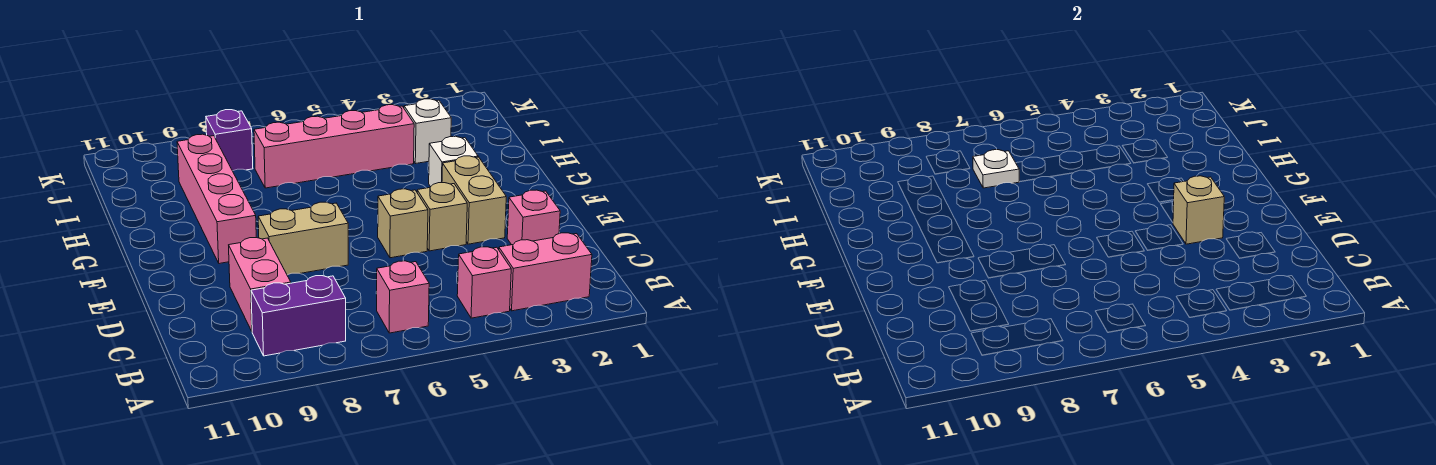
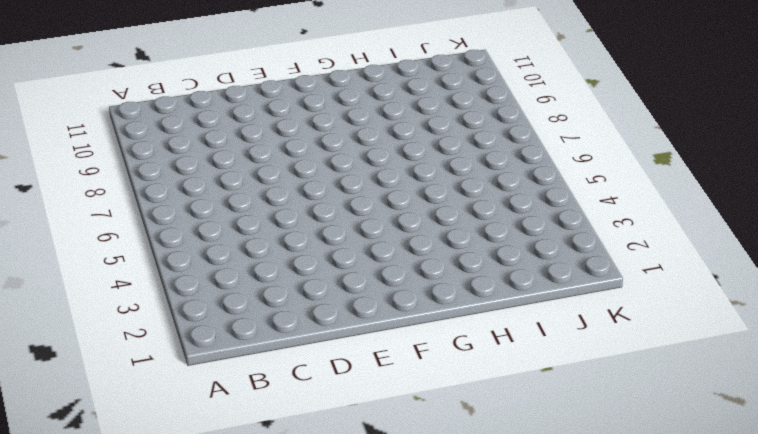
none -> pink brick B2:B3 level 1
none -> pink brick B4 level 1
none -> pink brick B6 level 1

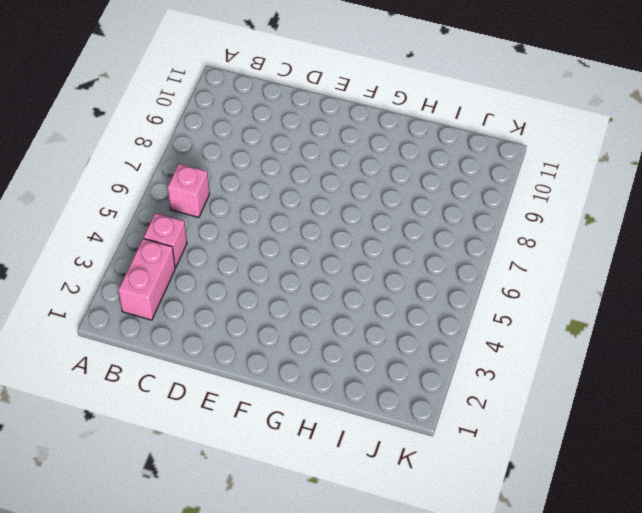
none -> purple brick B8:B9 level 1
none -> pink brick C9:D9 level 1
none -> pink brick D2 level 1

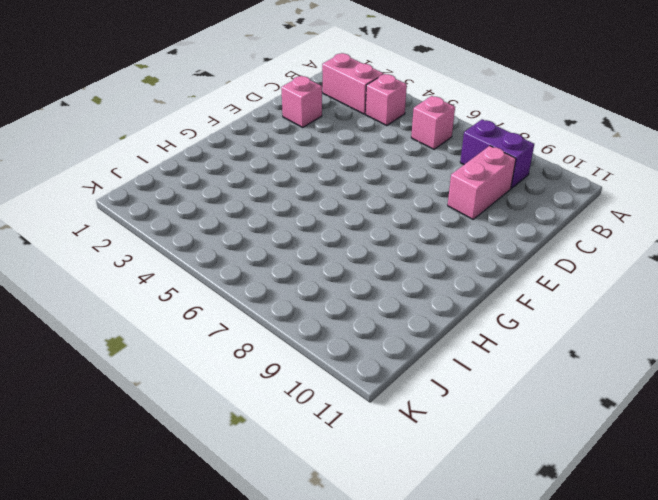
none -> tan brick E3:F3 level 1
none -> tan brick E4 level 1
none -> tan brick E5 level 1

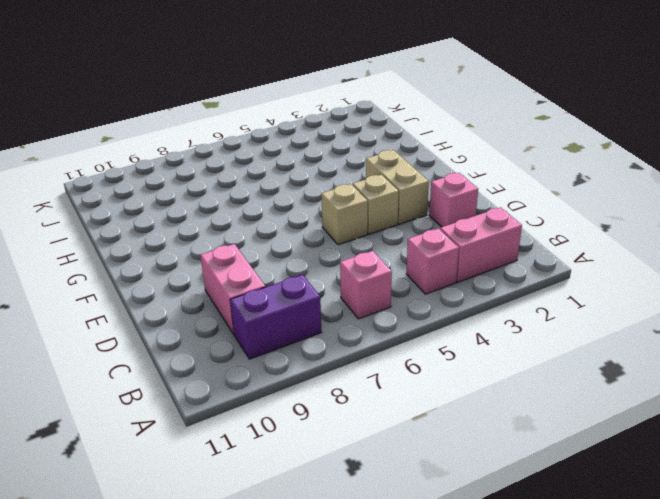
none -> tan brick E7:E8 level 1
none -> pink brick F9:I9 level 1
none -> white brick G3 level 1

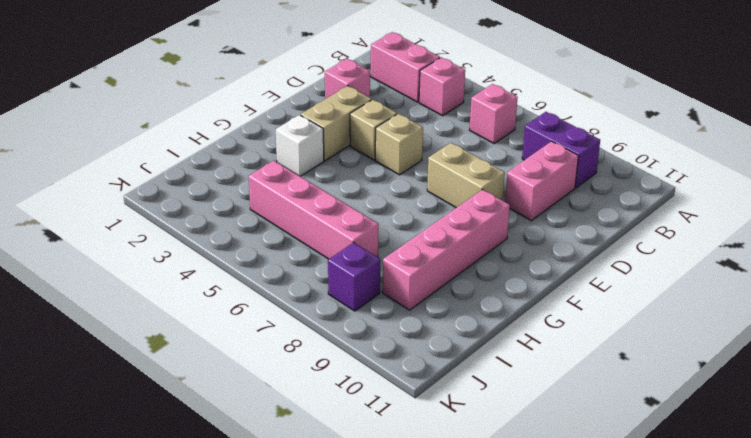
none -> white brick I3 level 1
none -> tan brick E3 level 2
none -> white plate I7 level 2

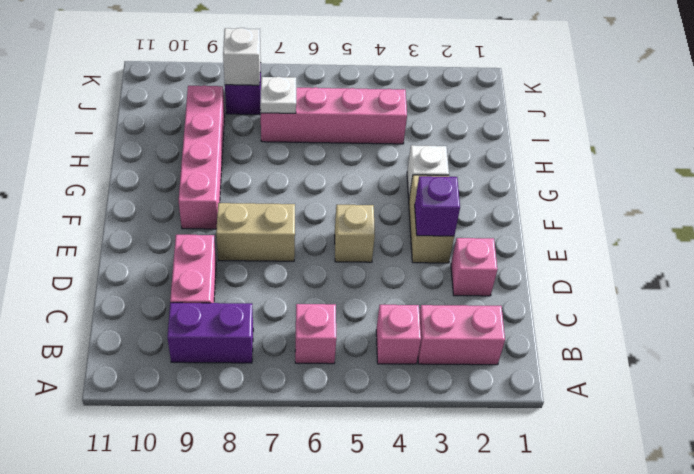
purple brick E3 level 2 -> tan brick E3 level 2
white brick J8 level 2 -> white brick I3 level 1
none -> tan brick E4 level 1

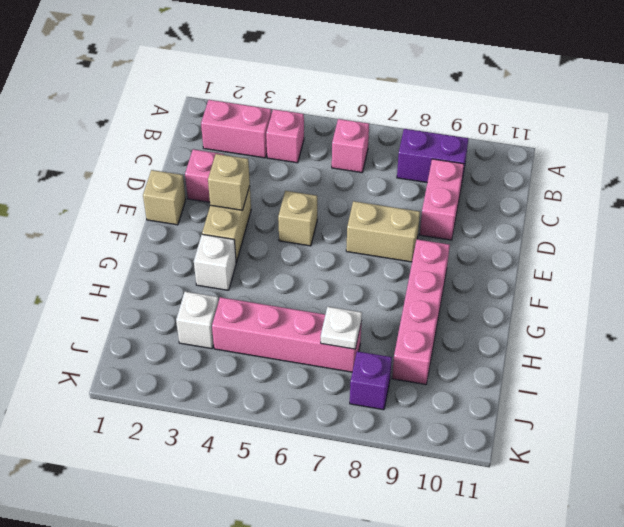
tan brick E1 level 1 -> tan brick E4 level 1

